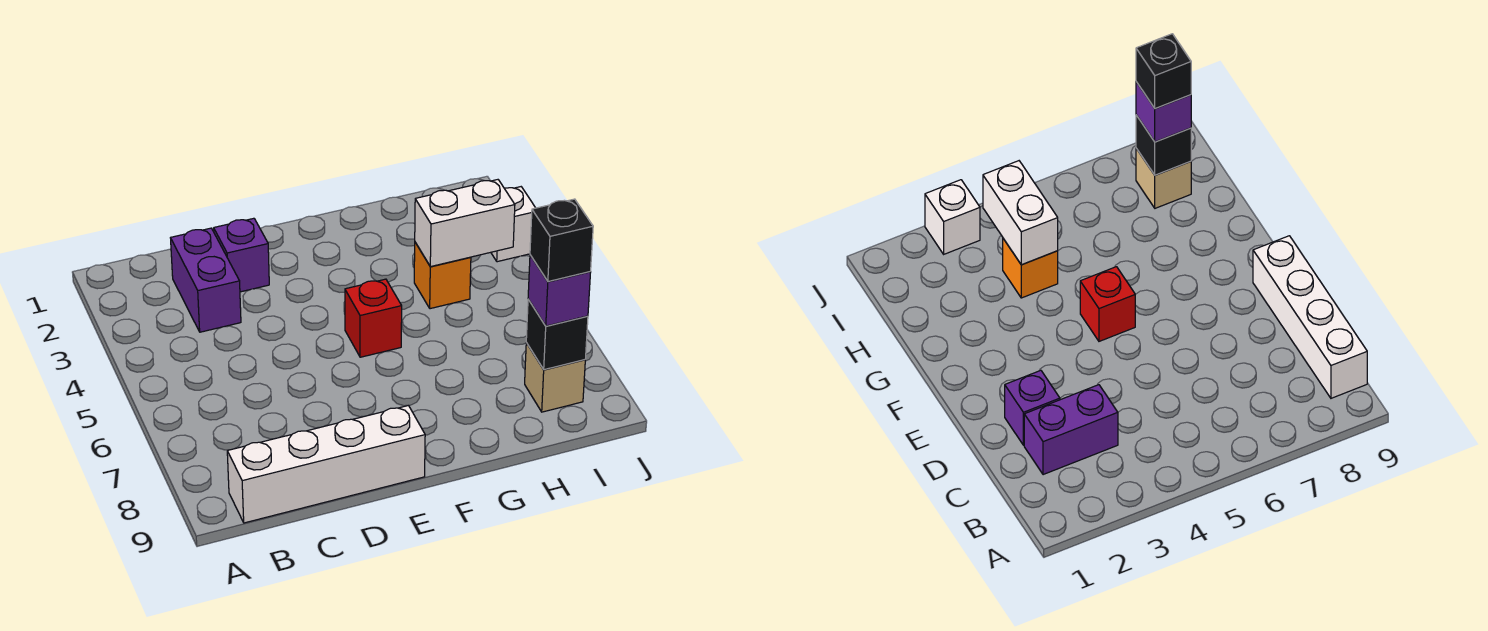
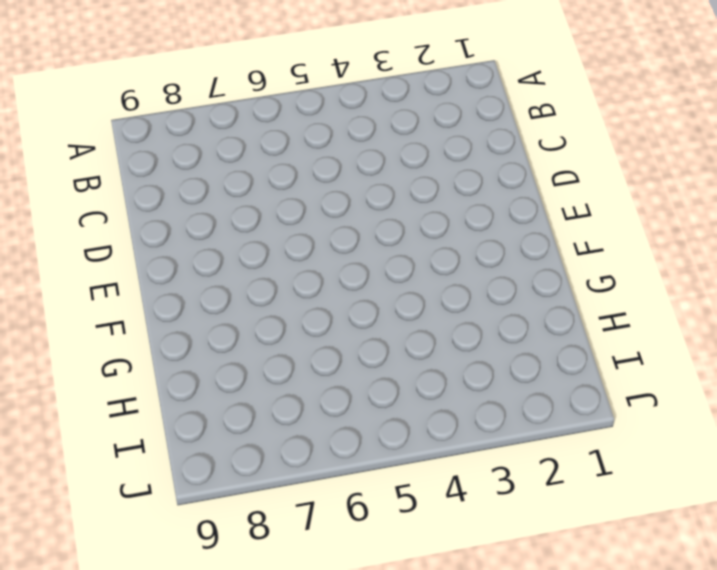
none -> white brick B9:E9 level 1
none -> purple brick C2:C3 level 1

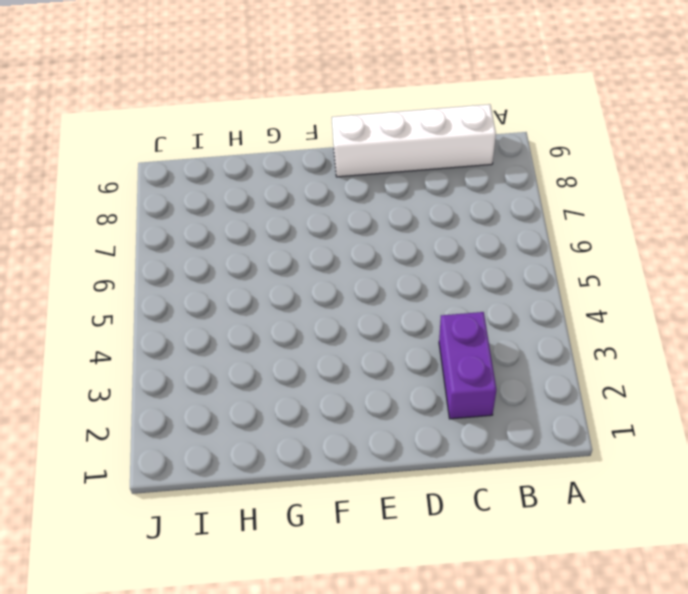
none -> purple brick D2 level 1
none -> red brick F5 level 1

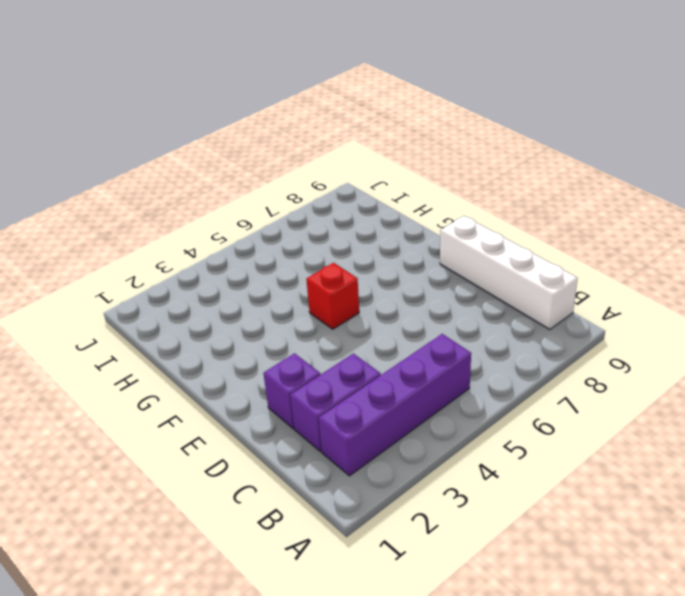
purple brick B2:B5 level 1 -> none
none -> orange brick H4 level 1
none -> tan brick I8 level 1

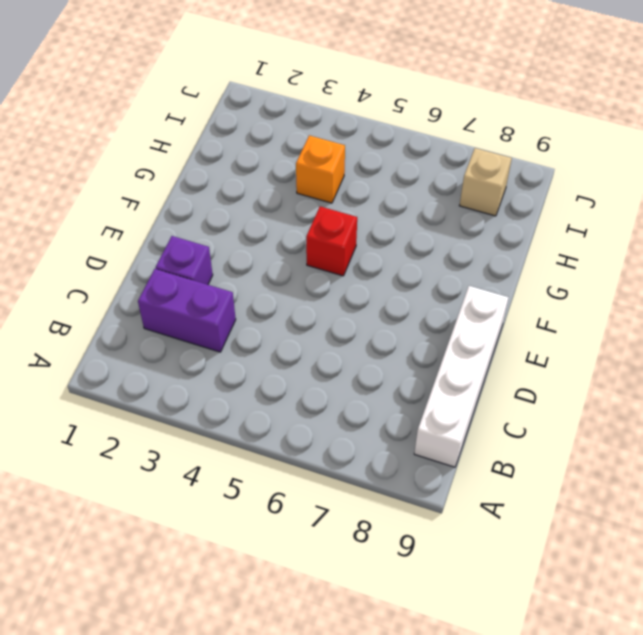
none -> white brick J3 level 1
none -> white brick H4:I4 level 2

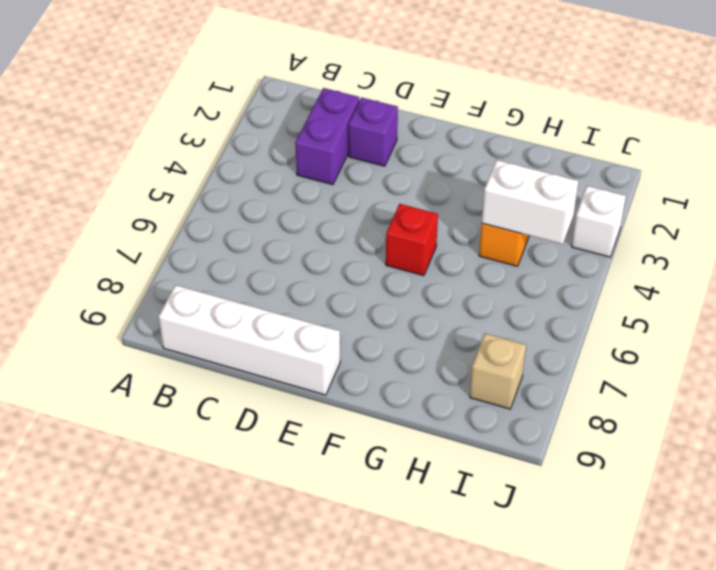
none -> black brick I8 level 2
none -> purple brick I8 level 3

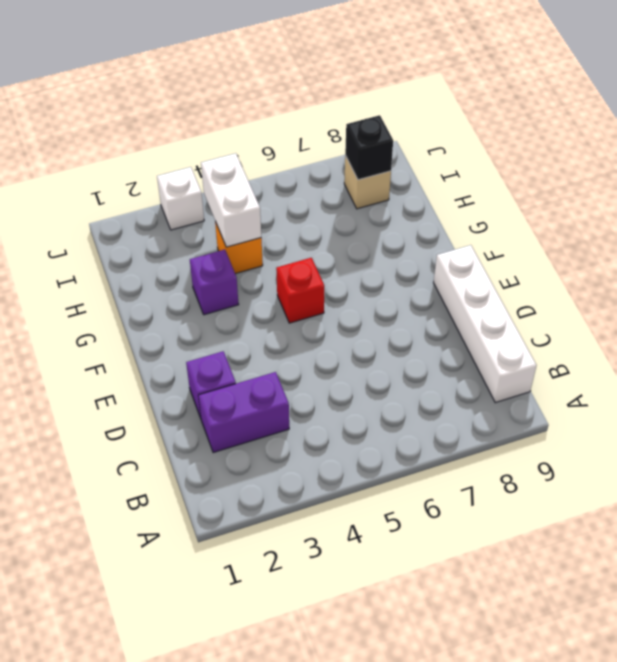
purple brick G3 level 1 -> purple brick I8 level 3
none -> black brick I8 level 4

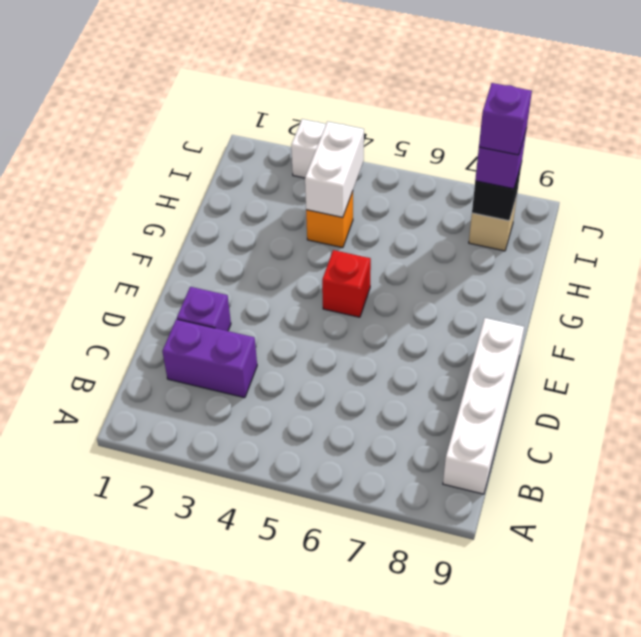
purple brick I8 level 4 -> black brick I8 level 4

